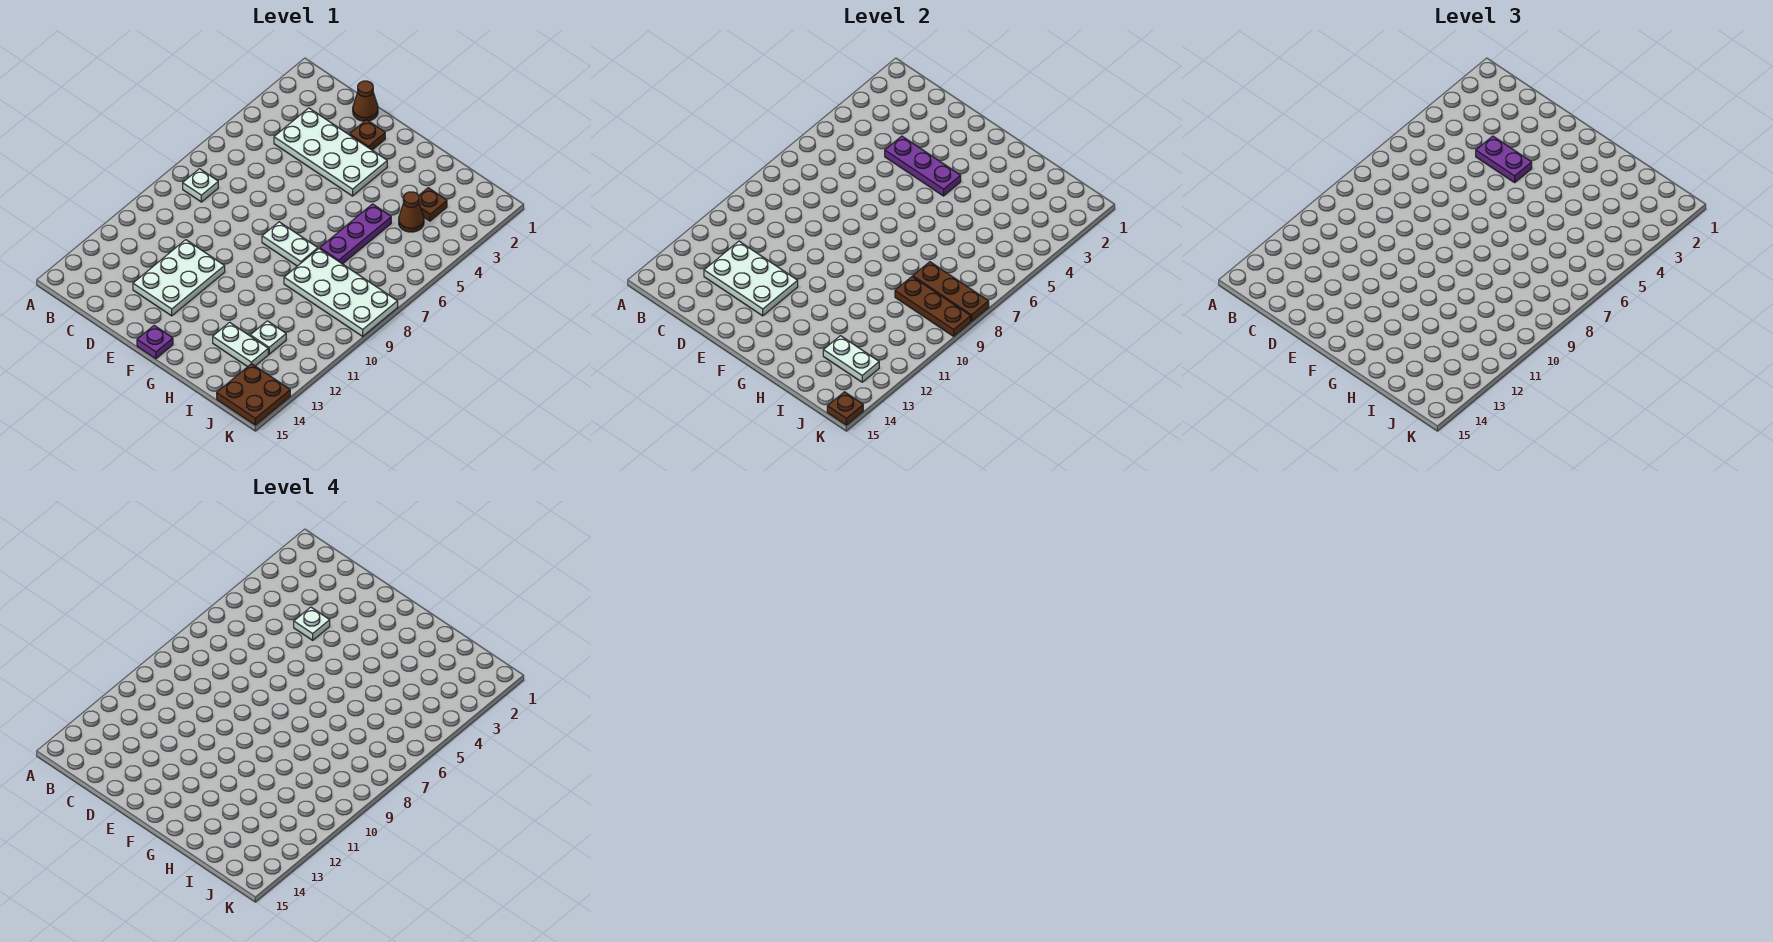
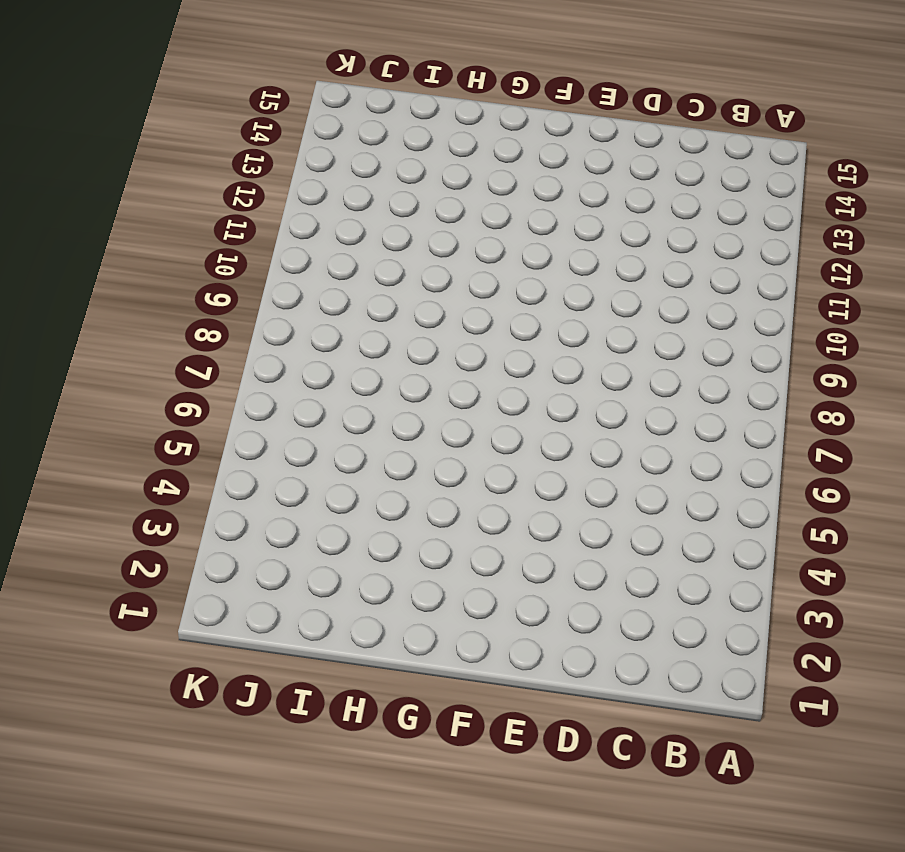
none -> white plate B8 level 1
none -> white plate C3:F4 level 1
none -> brown cone D1 level 1

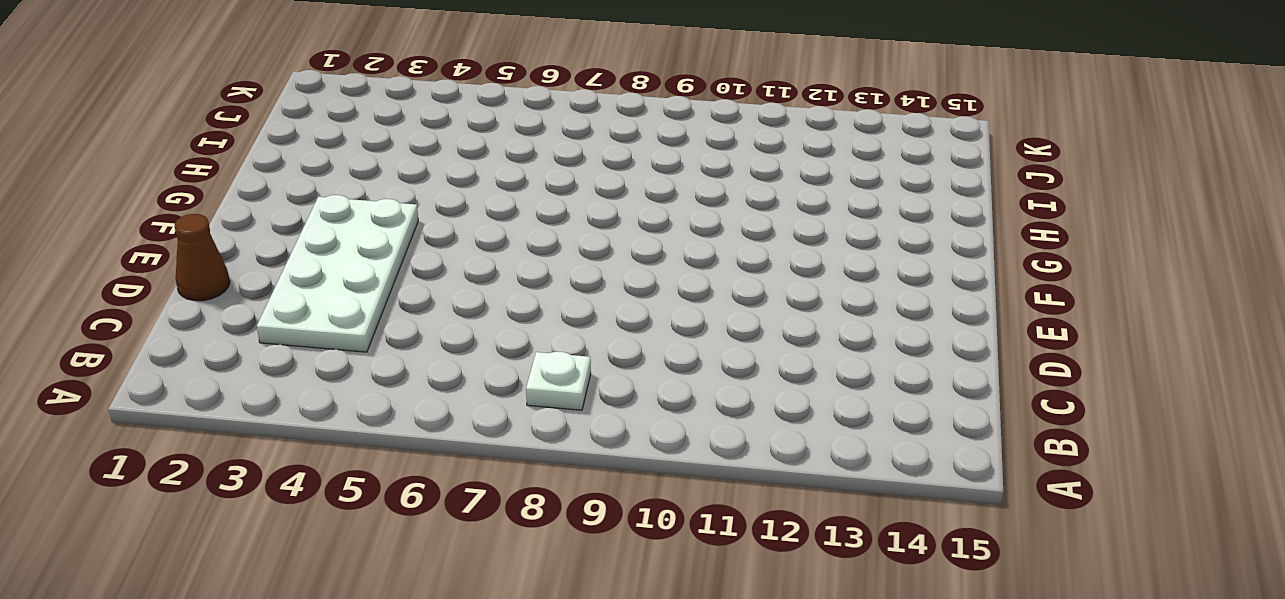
none -> white plate D11:E13 level 1
none -> brown plate E2 level 1
none -> white plate F8:G8 level 1

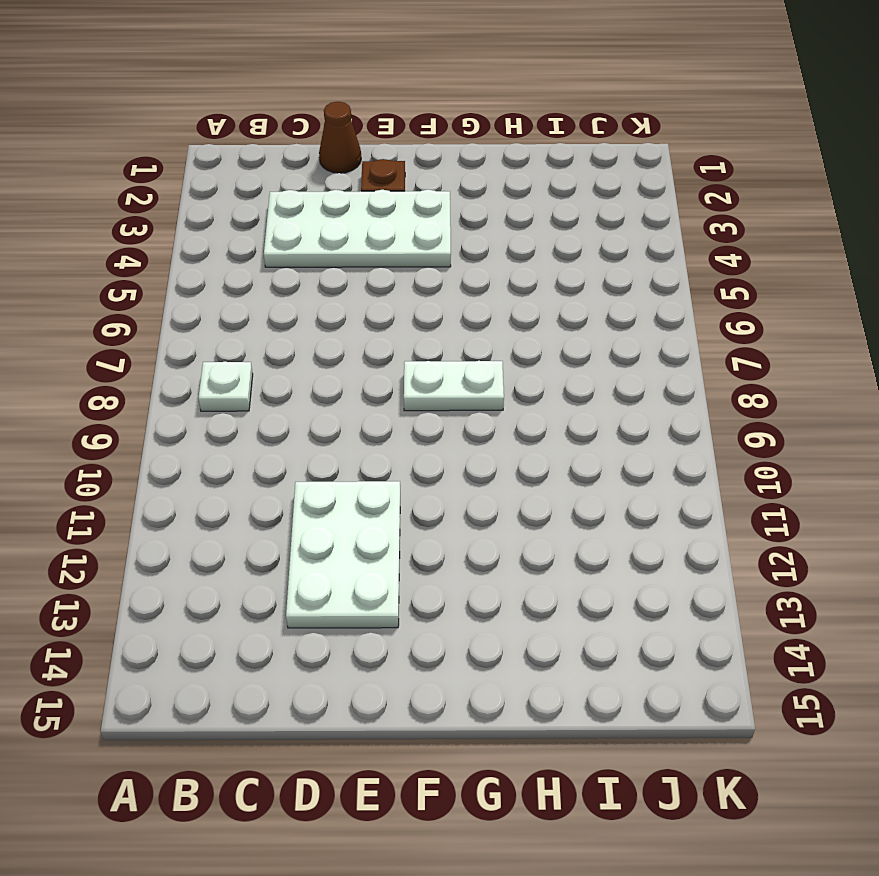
none -> purple plate F15 level 1
none -> purple plate H5:H7 level 1
none -> white plate H8:K9 level 1

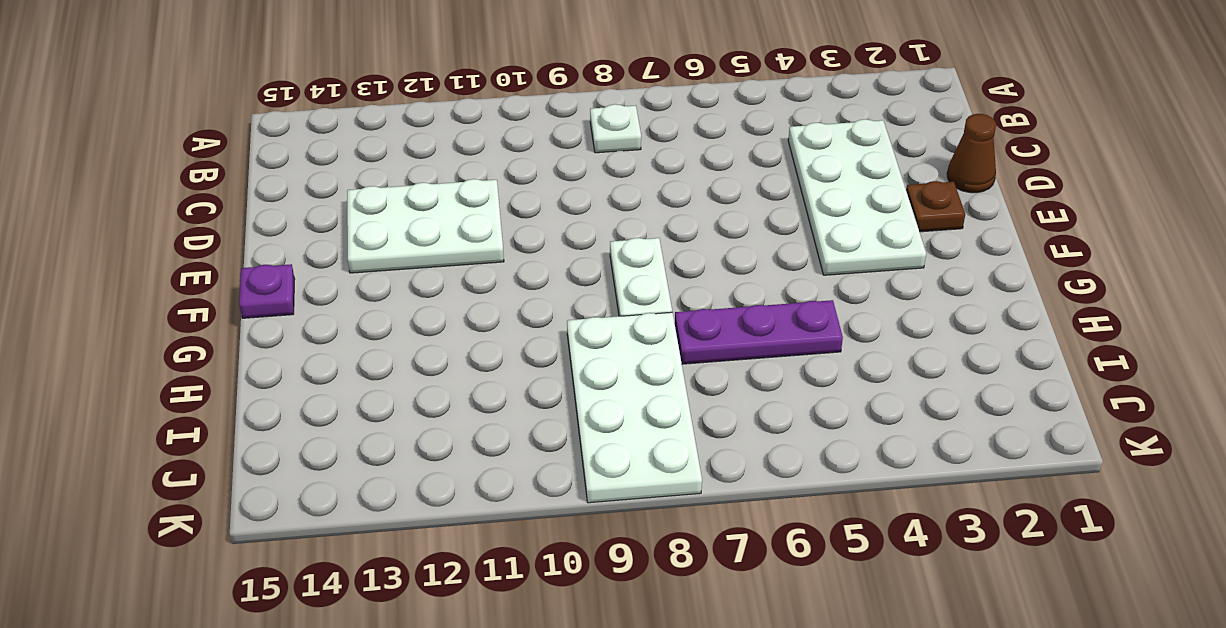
none -> white plate H13:I13 level 1
none -> brown plate I3 level 1
none -> brown cone I4 level 1

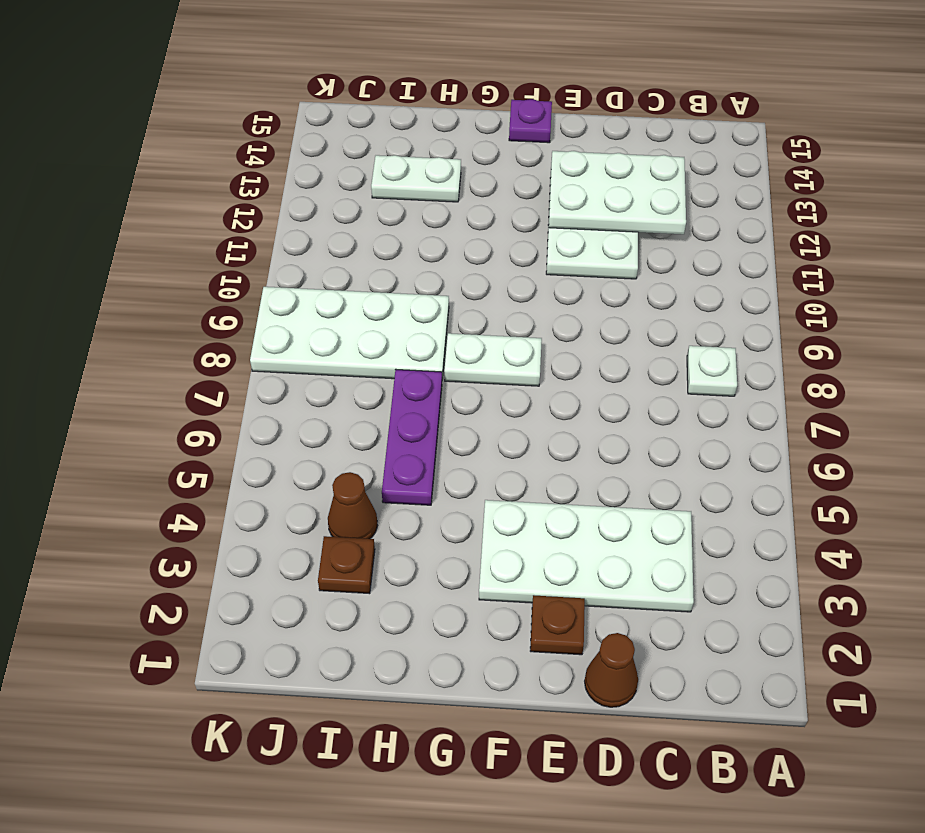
none -> white plate I12 level 1
none -> brown plate J14:K15 level 1
none -> purple plate D4:F4 level 2

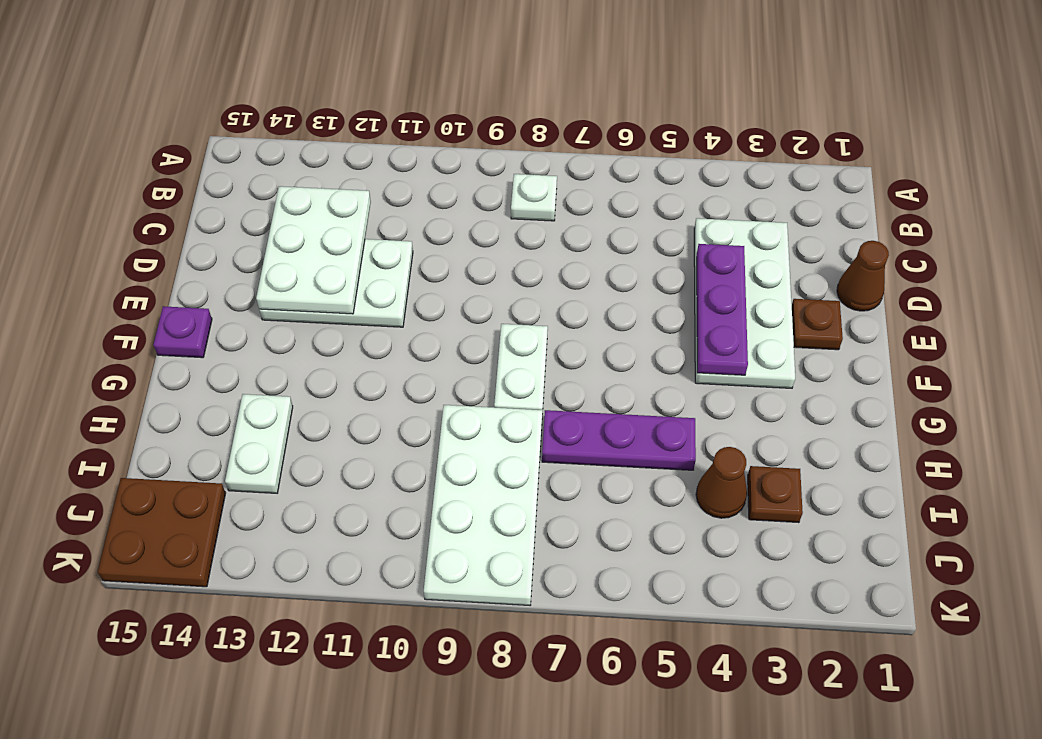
none -> white plate I12 level 1
none -> brown plate I8:K8 level 2
none -> brown plate I9:K9 level 2

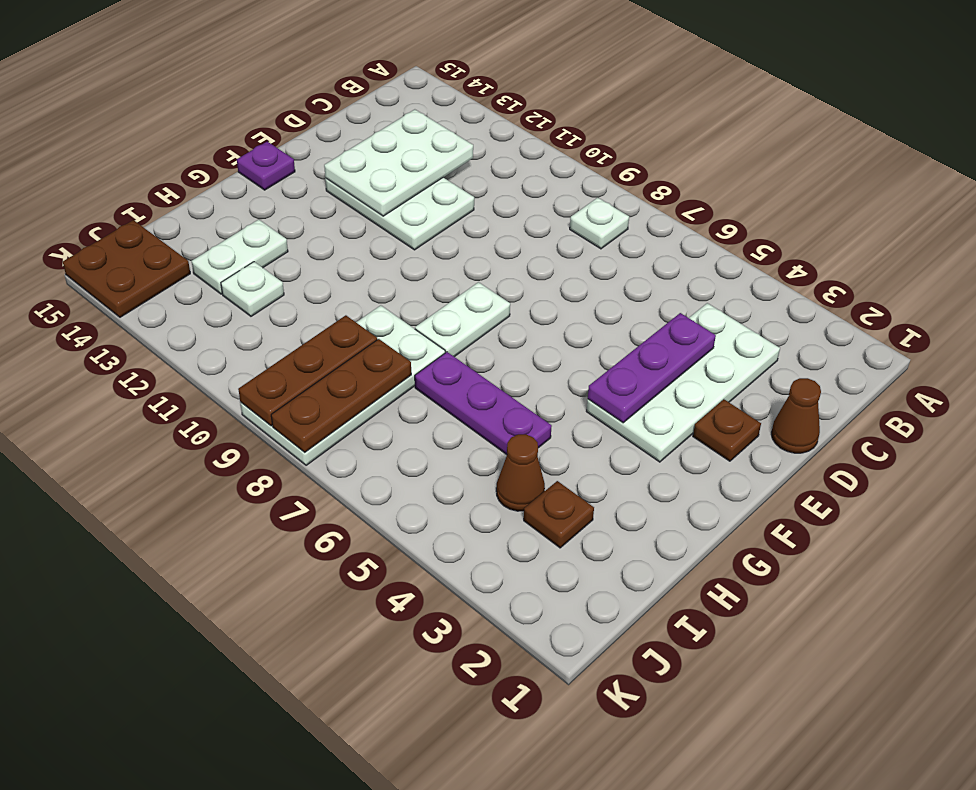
none -> white plate I13:J13 level 2
none -> brown plate K15 level 2
none -> purple plate D4:E4 level 3

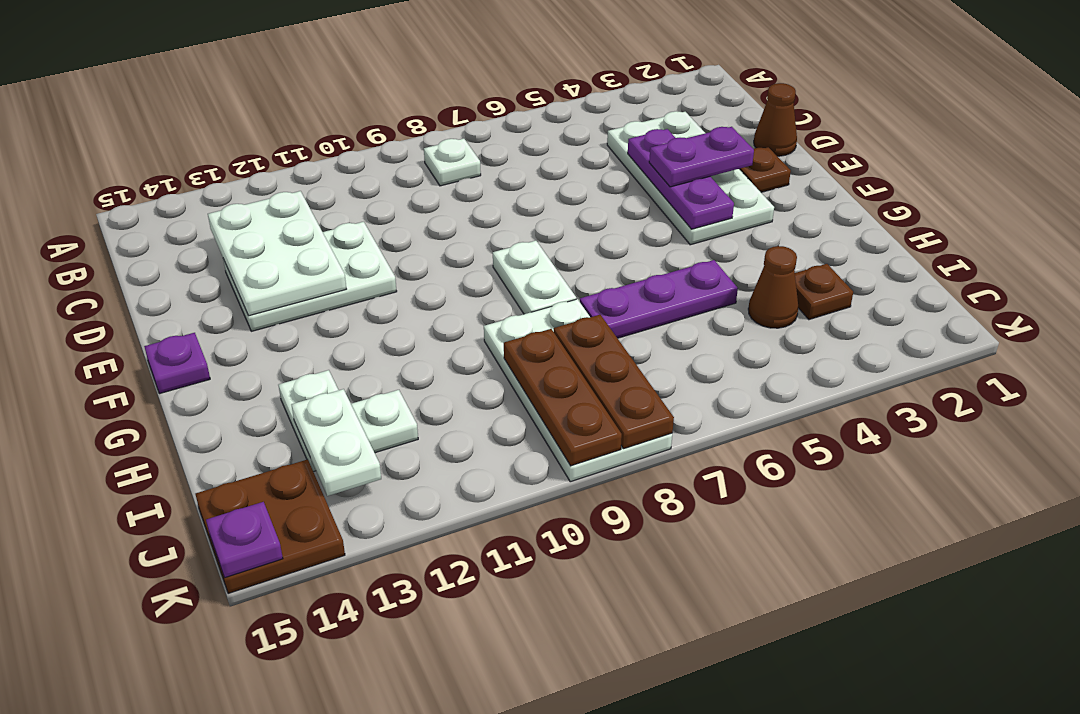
purple plate E3:E4 level 3 -> purple plate D4:E4 level 3
purple plate K15 level 2 -> brown plate K15 level 2
none -> white plate D4 level 4

